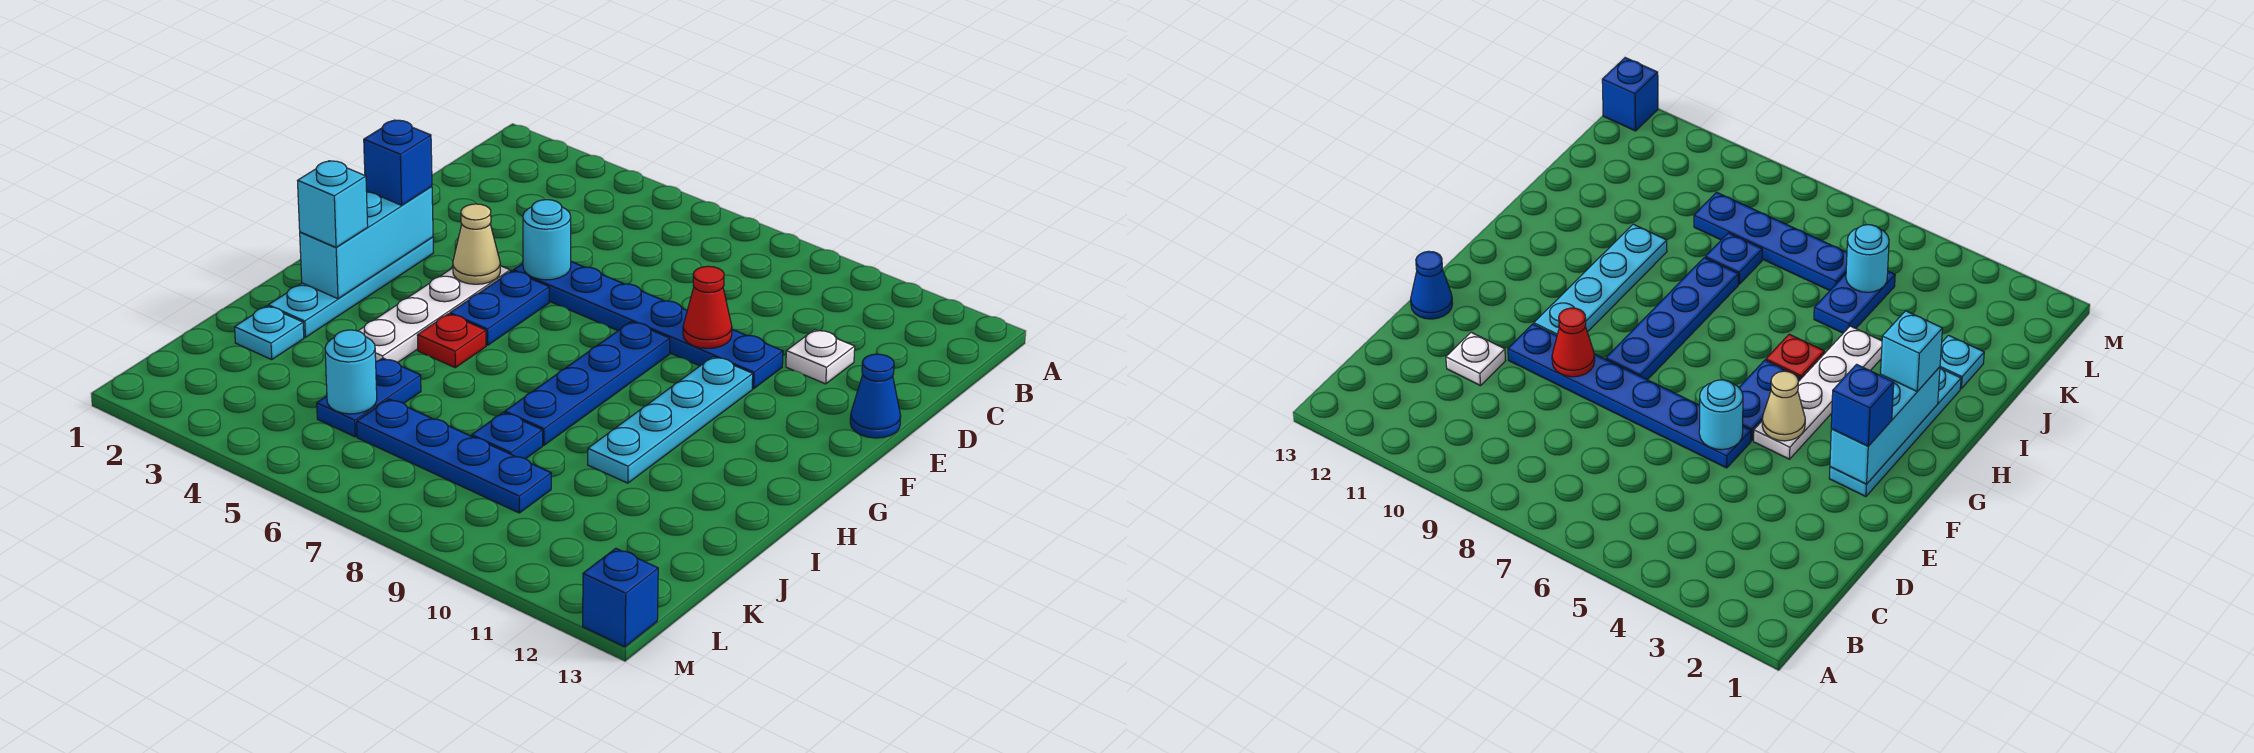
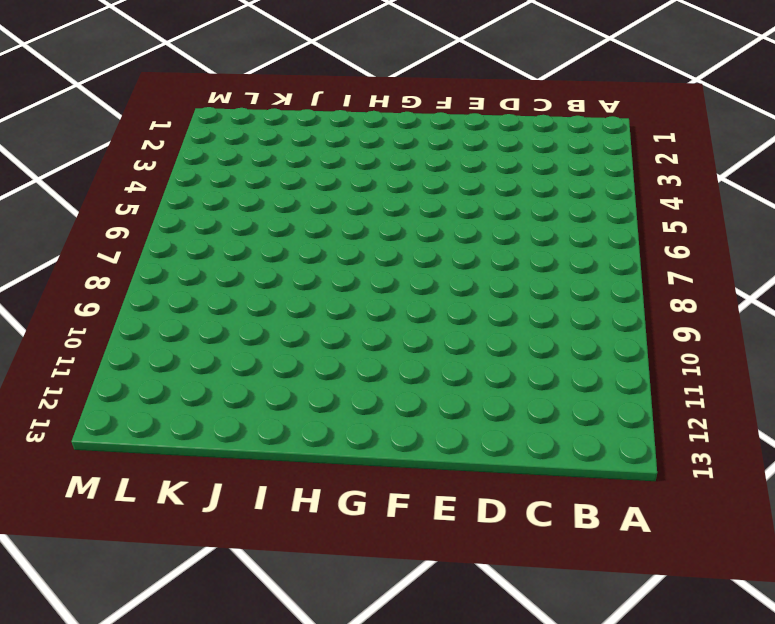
none -> white plate D11 level 1
none -> blue plate E5:E10 level 1
none -> blue cone E13 level 1

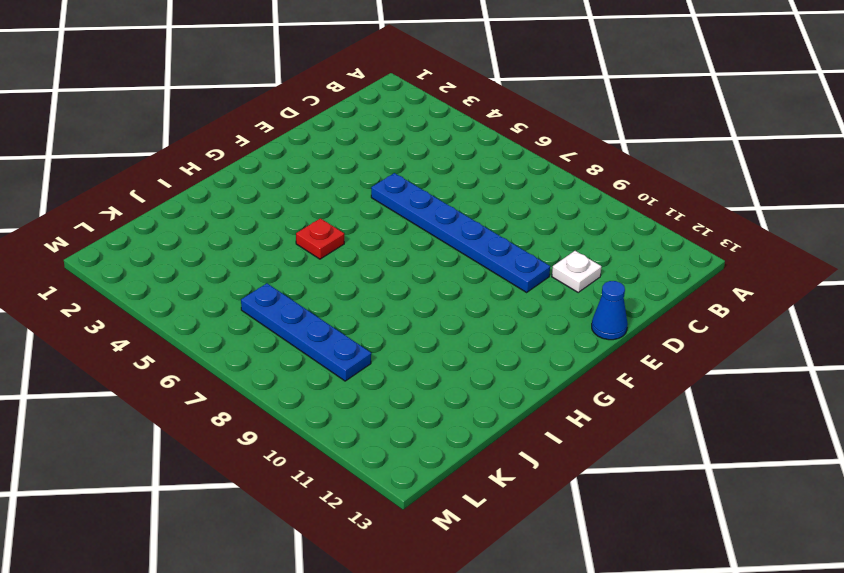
none -> cyan plate F2:I2 level 1
none -> white plate F4:I4 level 1
none -> blue plate F5:G5 level 1

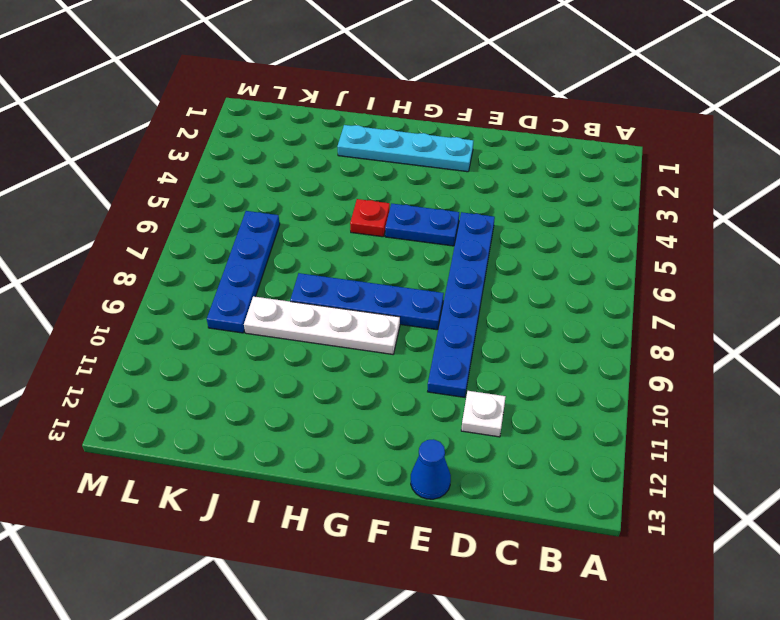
white plate G9:J9 level 1 -> white plate F4:I4 level 1
none -> cyan plate F10:I10 level 1
none -> cyan plate J2 level 1
none -> blue plate J5:K5 level 1

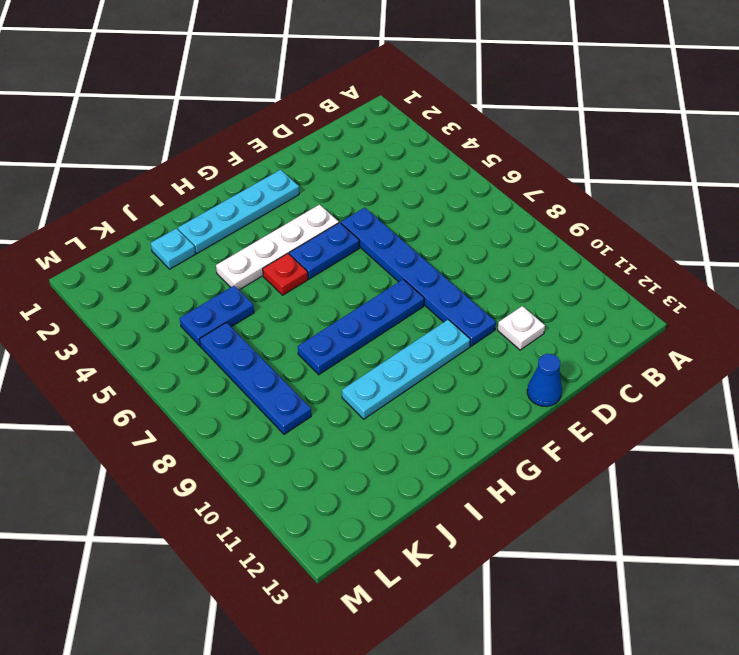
none -> blue plate J8 level 1
none -> blue brick M13 level 1
none -> cyan round brick E5 level 2

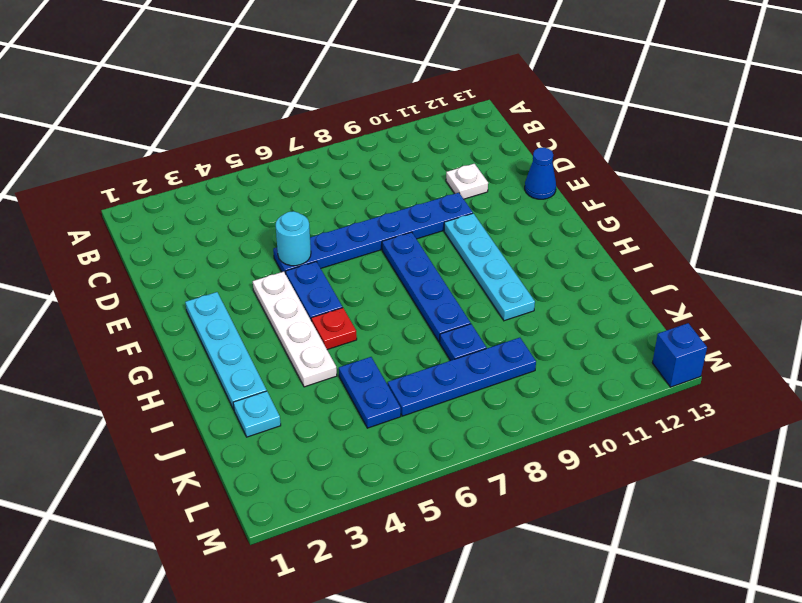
none -> red cone E9 level 2
none -> cyan brick F2:H2 level 2
none -> tan cone F4 level 2

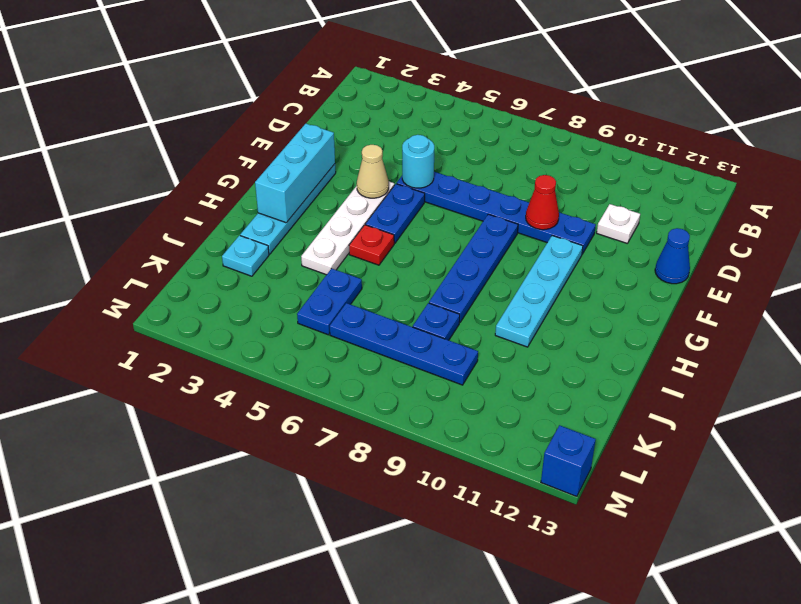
none -> cyan round brick K5 level 2
none -> blue brick F2 level 3
none -> cyan brick H2 level 3

